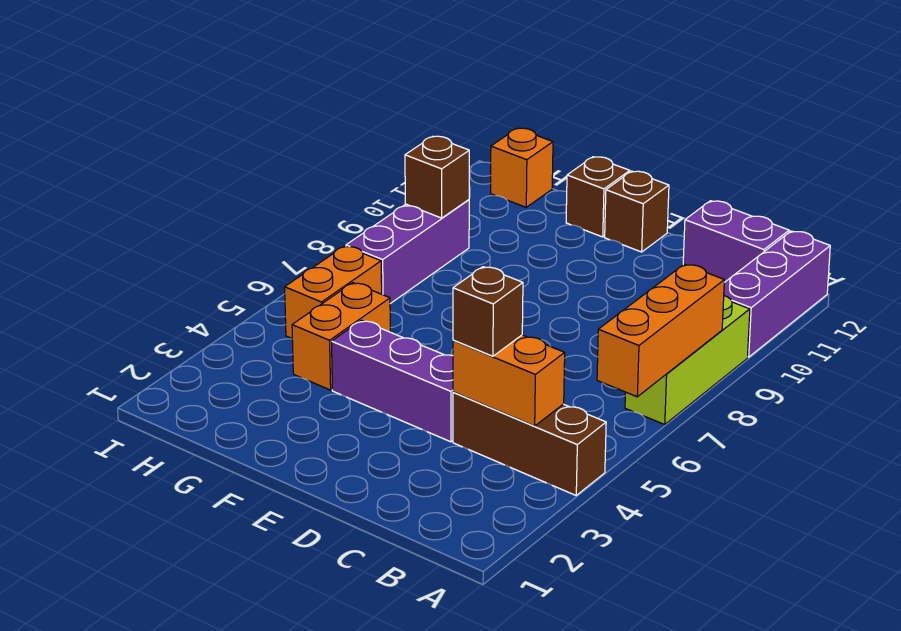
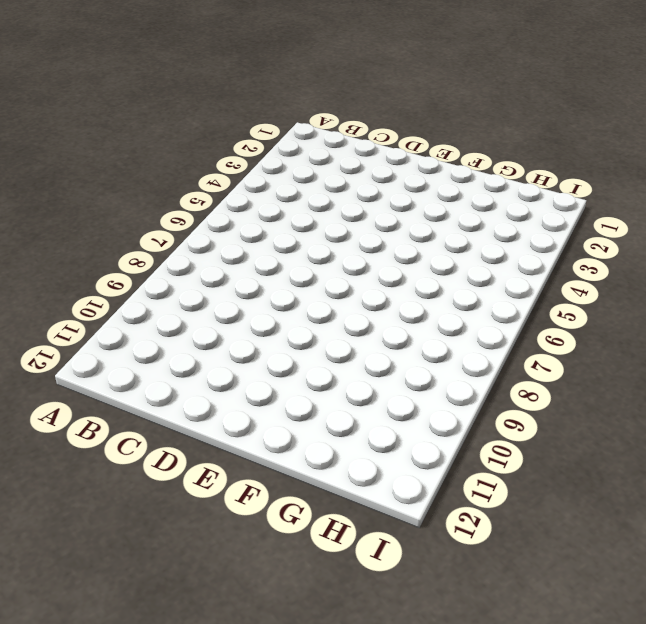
none -> brown brick A4:C4 level 1
none -> lime brick A7:A9 level 1
none -> purple brick A10:A12 level 1

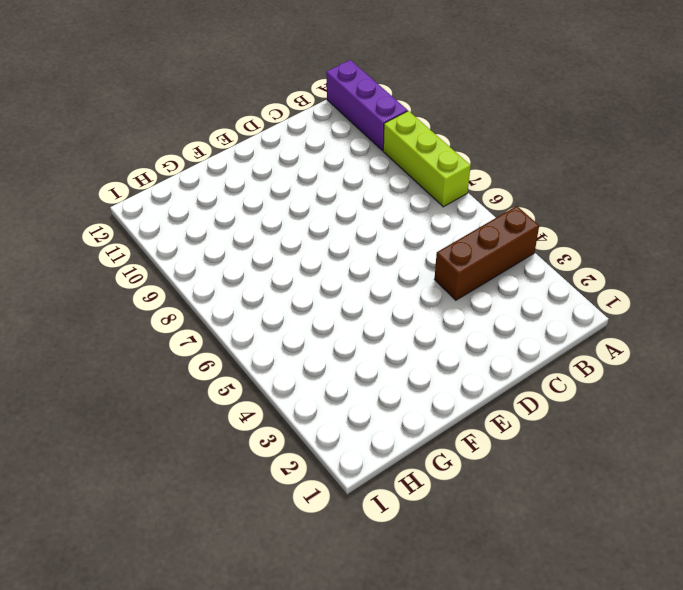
none -> purple brick B12:C12 level 1
none -> purple brick D4:F4 level 1
none -> brown brick E12 level 1

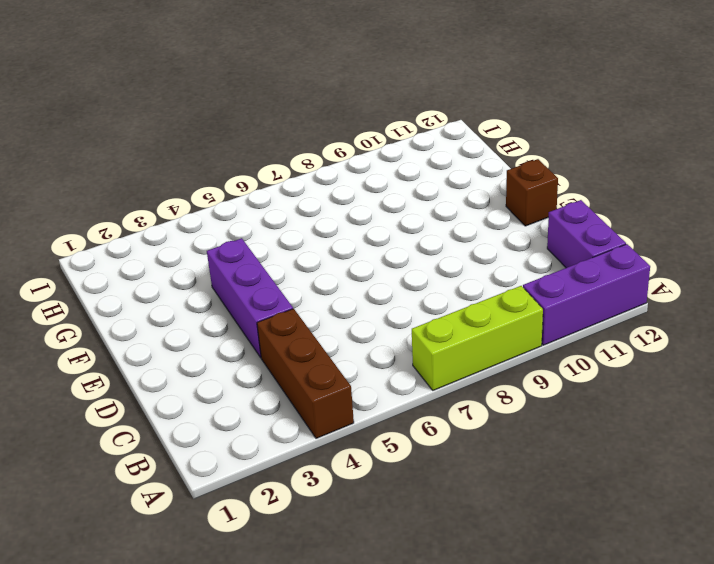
none -> brown brick F12 level 1
none -> orange brick G4:G5 level 1
none -> orange brick H5:H6 level 1

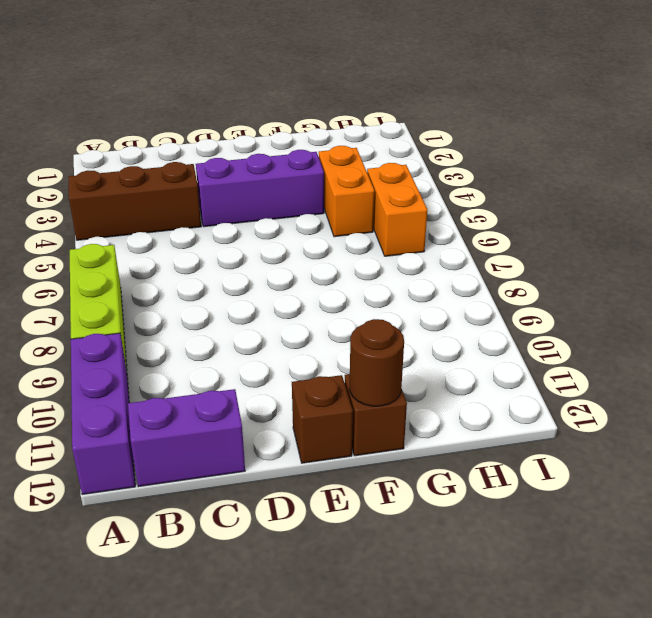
brown round brick F12 level 2 -> none
none -> purple brick H7:H9 level 1
none -> orange brick H12 level 1
none -> orange brick A6:A8 level 2

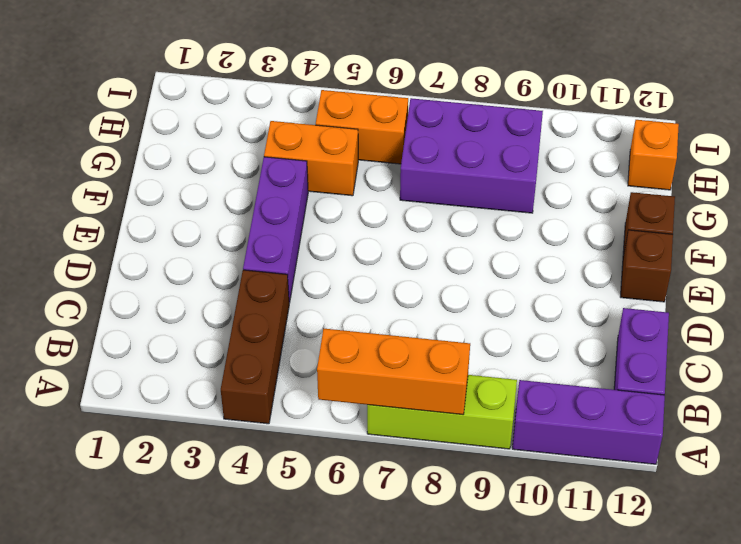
purple brick G7:H9 level 1 -> purple brick H7:H9 level 1
none -> orange brick B4:C4 level 2
none -> brown brick H9 level 2
none -> brown brick C4 level 3

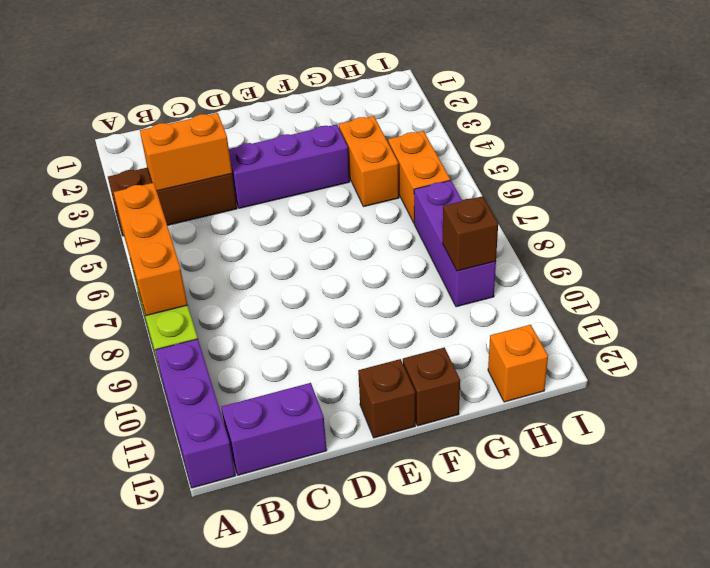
none -> brown brick C4 level 3

